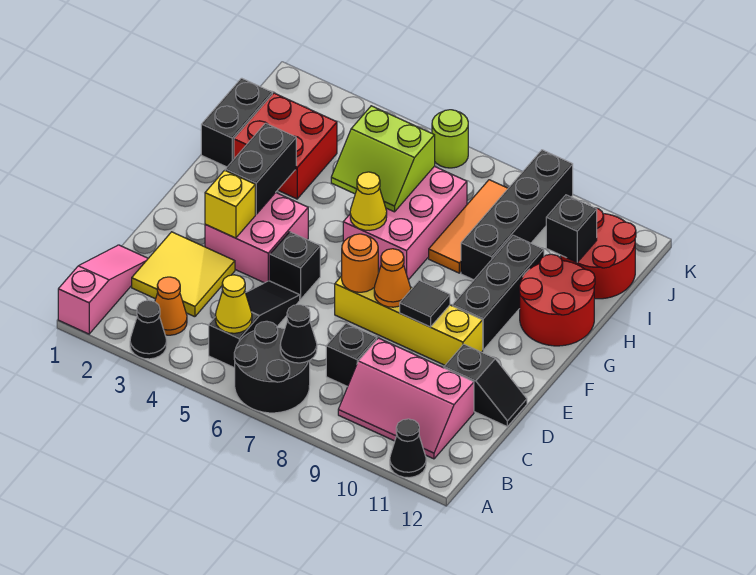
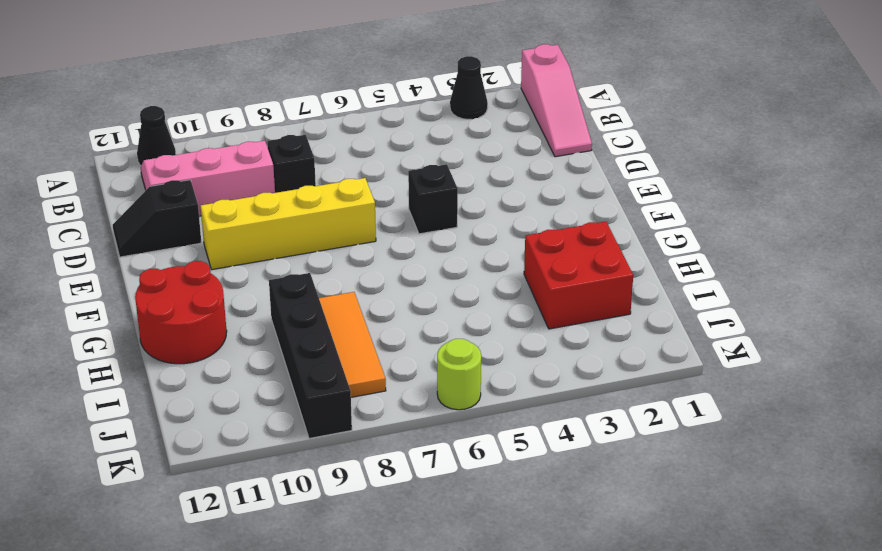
none -> black round brick A6:B7 level 1
none -> orange cone B3 level 1
none -> black slope B5:D5 level 1 top B
none -> yellow tile C2:D3 level 1

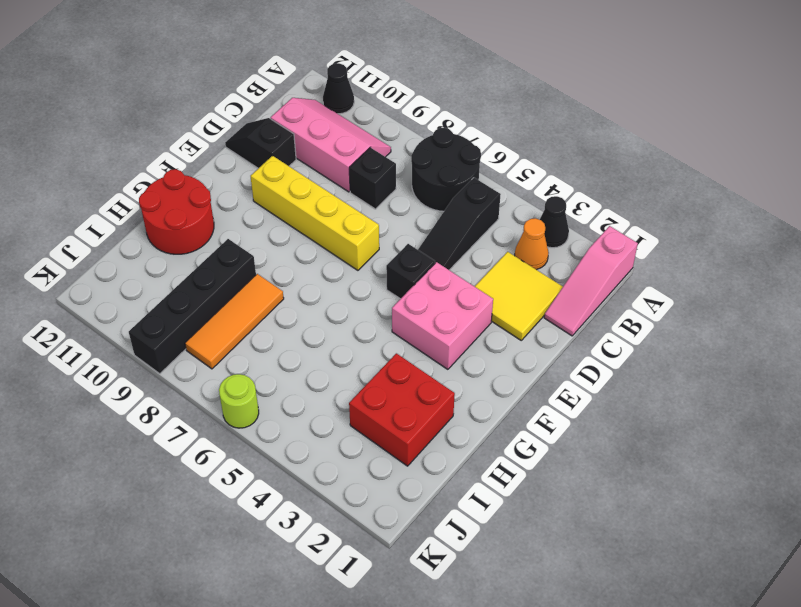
none -> black brick F10:H10 level 1
none -> pink brick G6:I7 level 1
none -> black brick H1:I1 level 1
none -> red round brick I11:J12 level 1

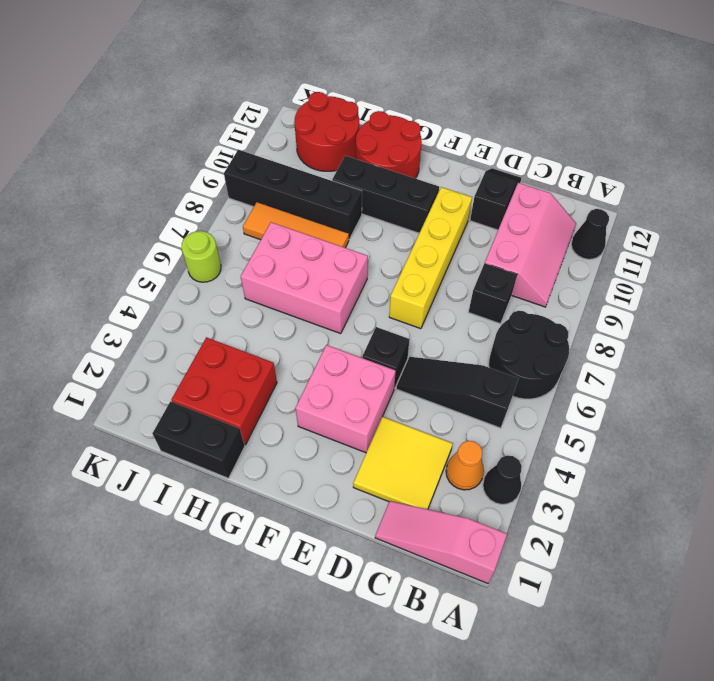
none -> yellow cone B5 level 2
none -> black cone B7 level 2
none -> yellow brick E3 level 2
none -> orange round brick E7 level 2

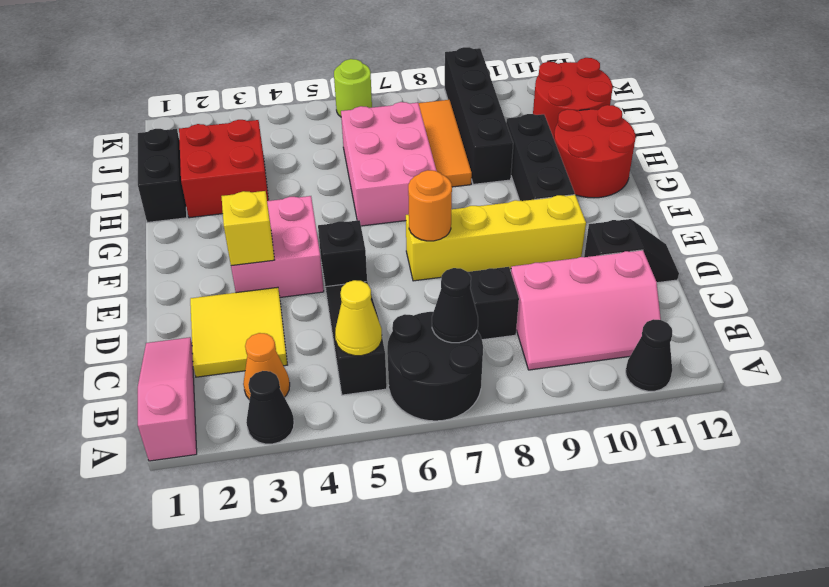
none -> orange cone E8 level 2
none -> black tile E9 level 2
none -> black brick F3:G3 level 2
none -> yellow cone G6 level 2

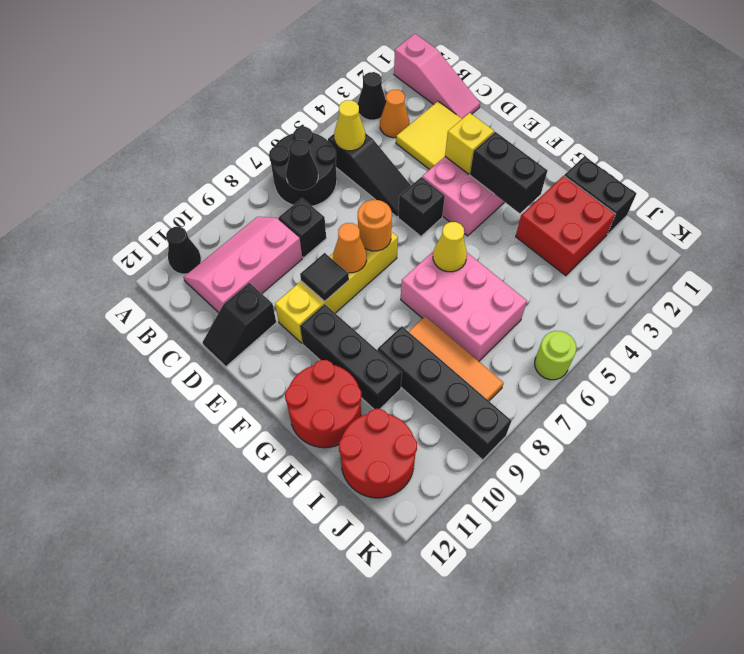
none -> lime slope H5:I6 level 2 top I
none -> black brick I11 level 2

